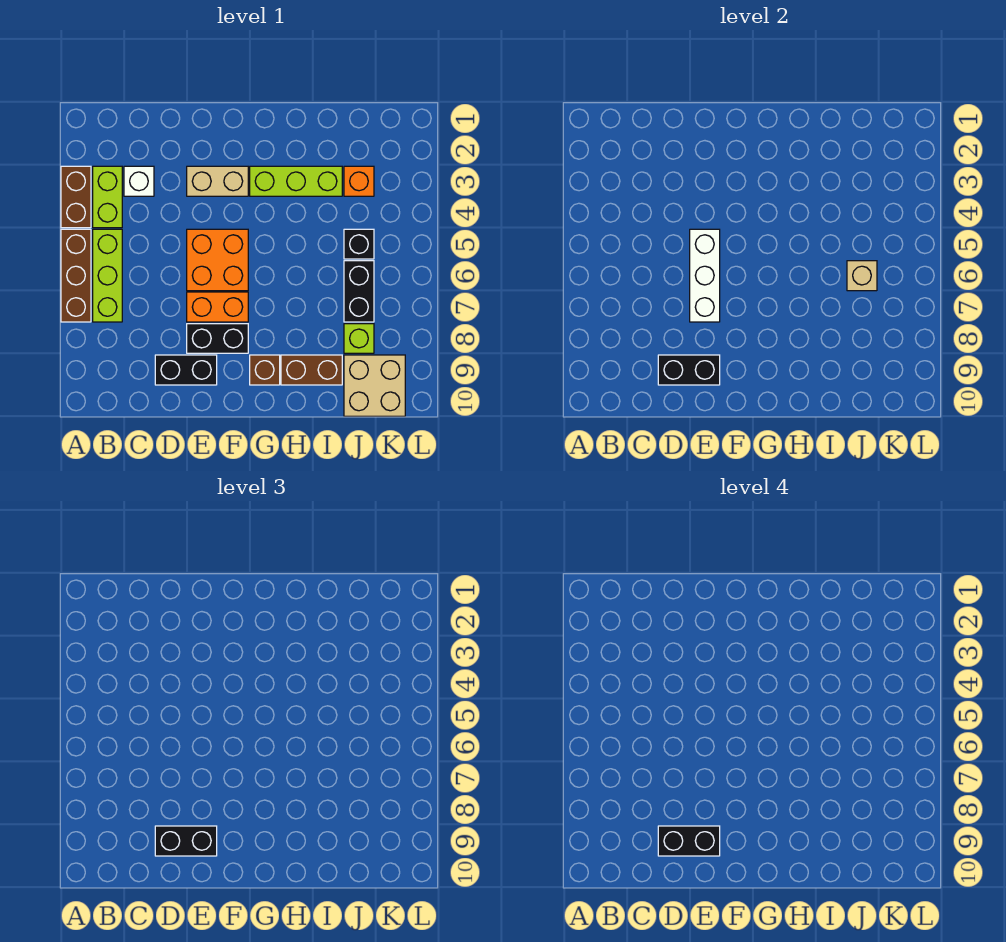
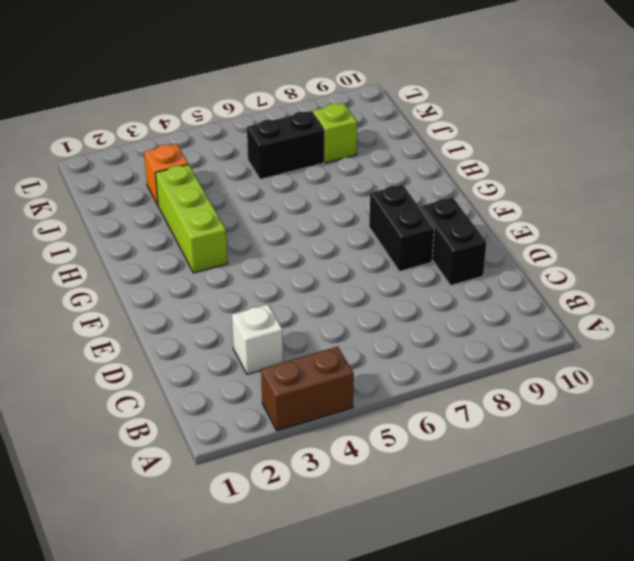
none -> brown brick A5:A7 level 1
none -> lime brick B3:B4 level 1
none -> lime brick B5:B7 level 1

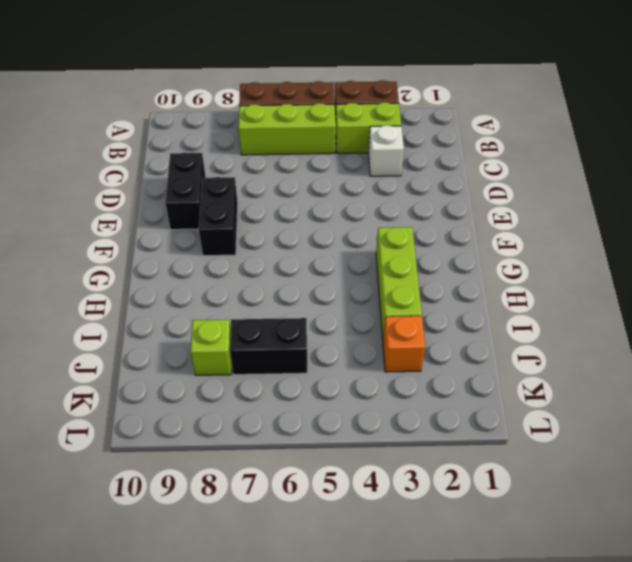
none -> tan brick E3:F3 level 1
none -> orange brick E5:F6 level 1
none -> orange brick E7:F7 level 1

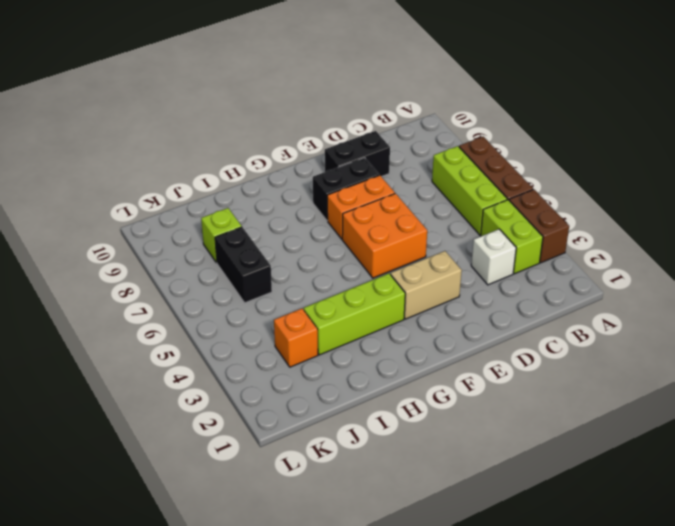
none -> brown brick G9 level 1
none -> brown brick H9:I9 level 1
none -> black brick J5 level 1

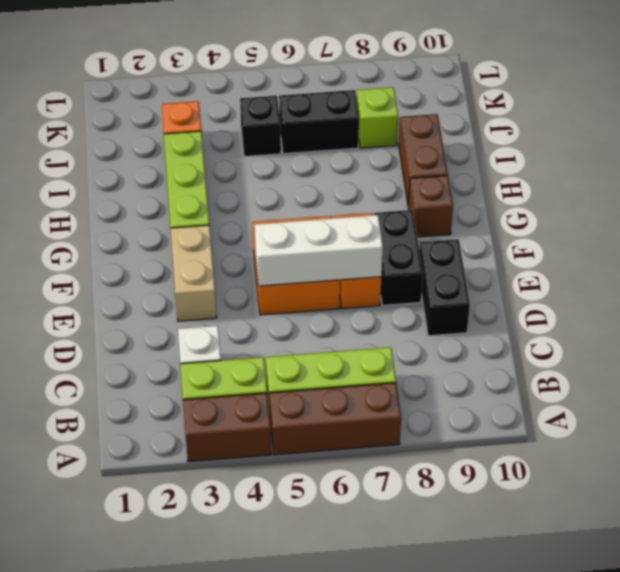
none -> tan brick J9:K10 level 1
none -> black brick D9:E9 level 2
none -> tan brick J6 level 2

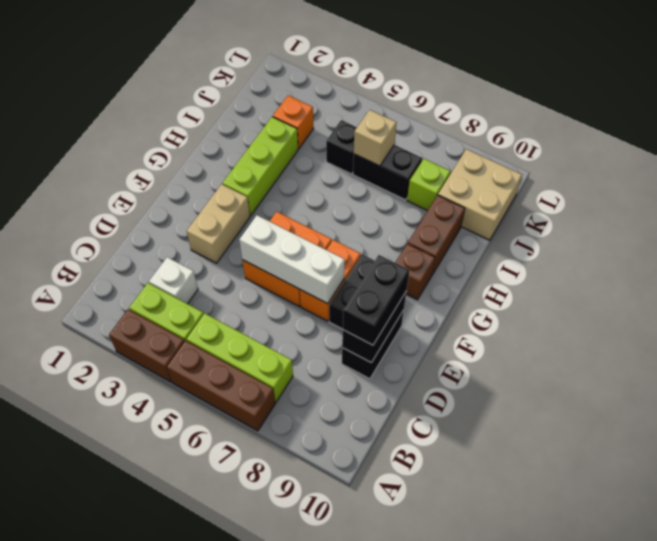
none -> black brick D9:E9 level 4

